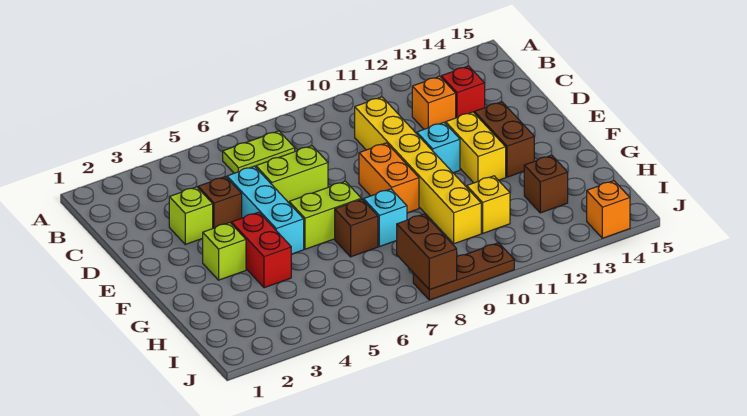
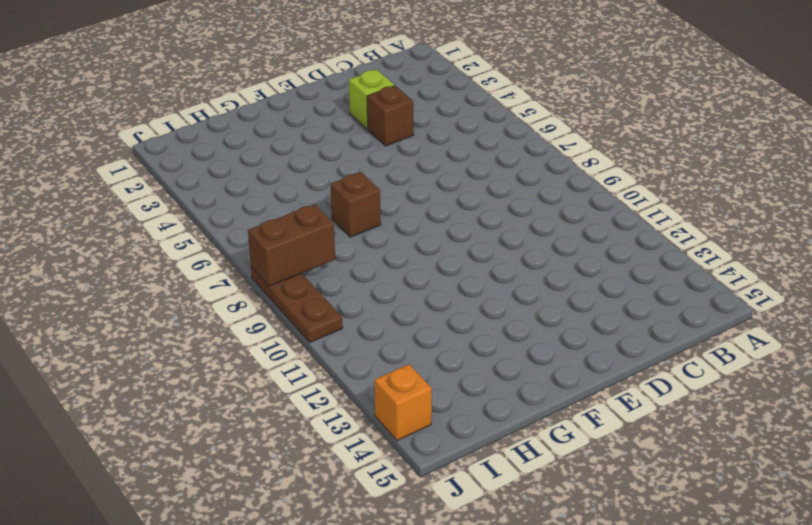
none -> lime plate B6:B7 level 1
none -> yellow brick C10:H10 level 1
none -> orange brick C12 level 1

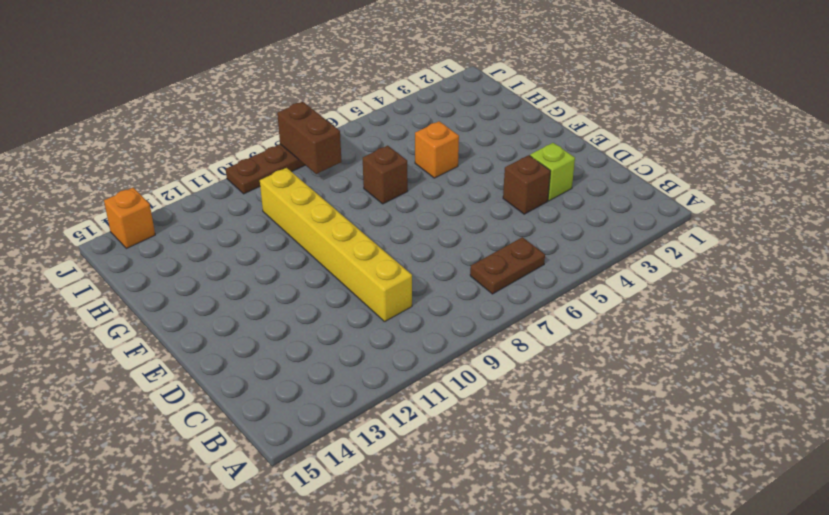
brown plate B6:B7 level 1 -> lime plate B6:B7 level 1
orange brick G5 level 1 -> orange brick C12 level 1
none -> red brick C13 level 1
none -> cyan brick D5:F5 level 1
none -> lime brick D6:D7 level 1

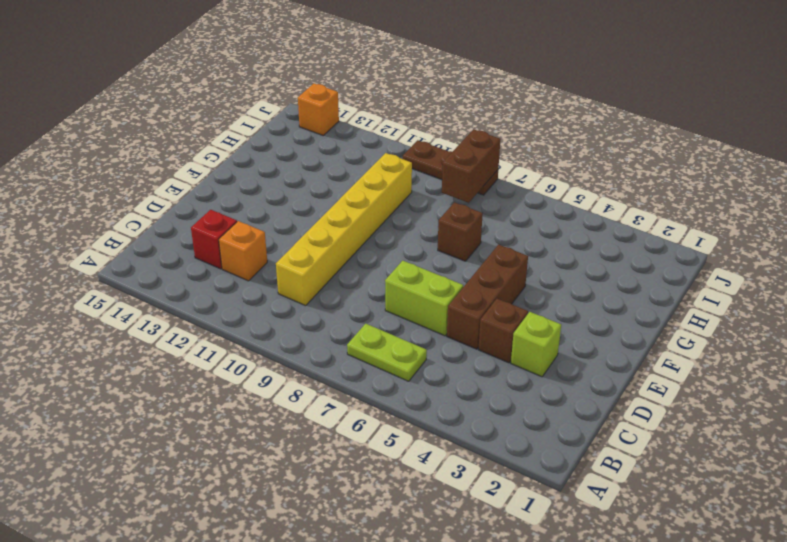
brown brick D5:F5 level 1 -> cyan brick D5:F5 level 1
none -> orange brick E9:F9 level 1
none -> cyan brick E11 level 1
none -> yellow brick E12:F12 level 1

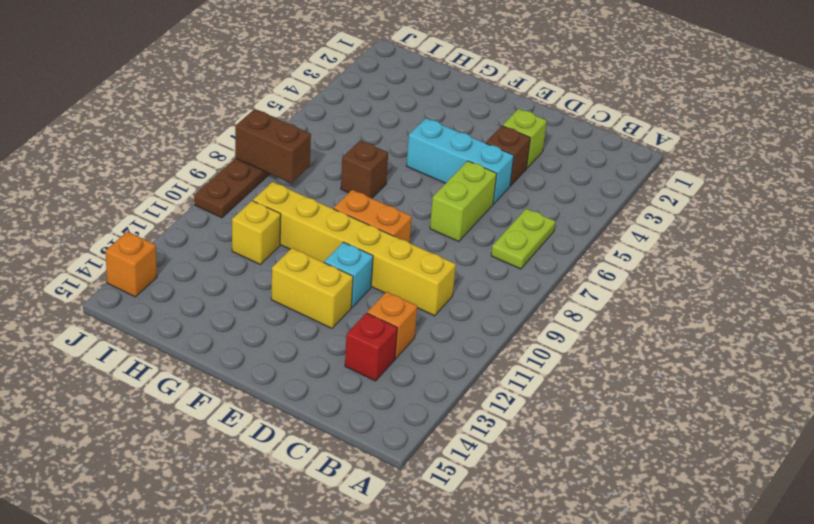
none -> brown brick E13:F13 level 1
none -> lime brick F3 level 1
none -> red brick F4:G4 level 1

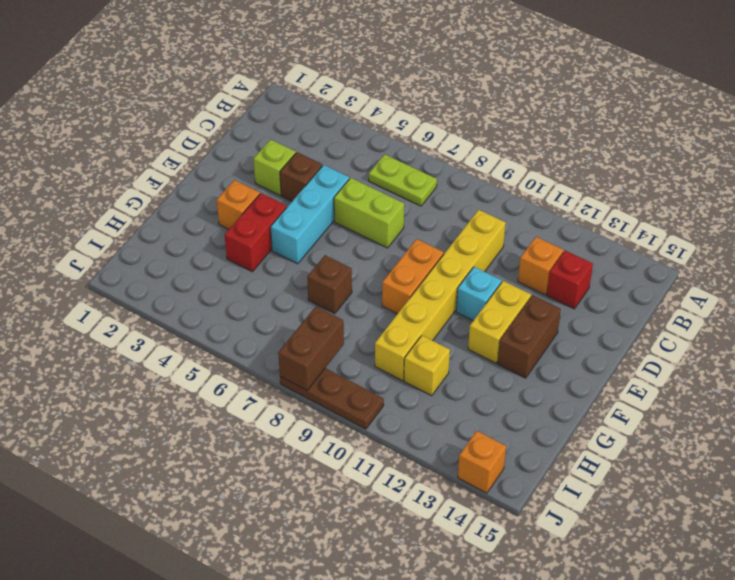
orange brick F3 level 1 -> lime brick F3 level 1
none -> lime brick F6:F7 level 1
none -> cyan brick G8 level 1
none -> brown brick H13 level 1

